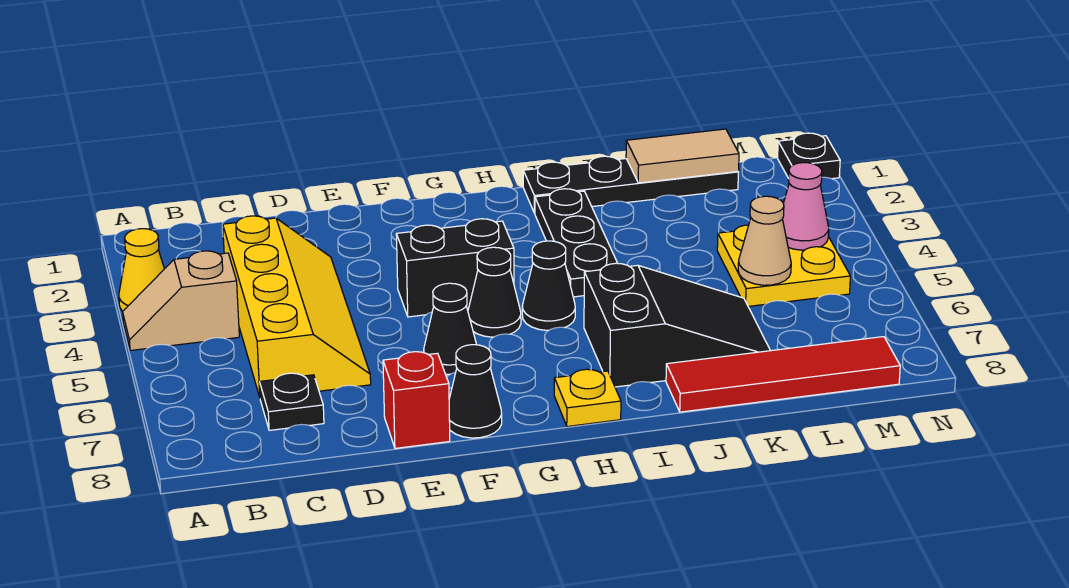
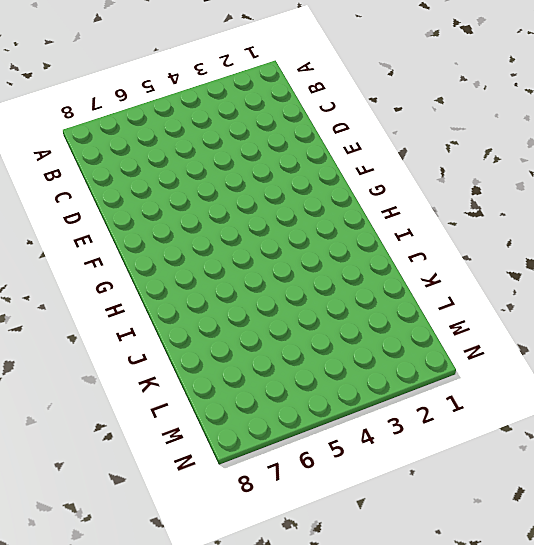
none -> yellow cone A3 level 1
none -> tan slope A4:B4 level 1 top B
none -> yellow slope C3:D6 level 1 top C

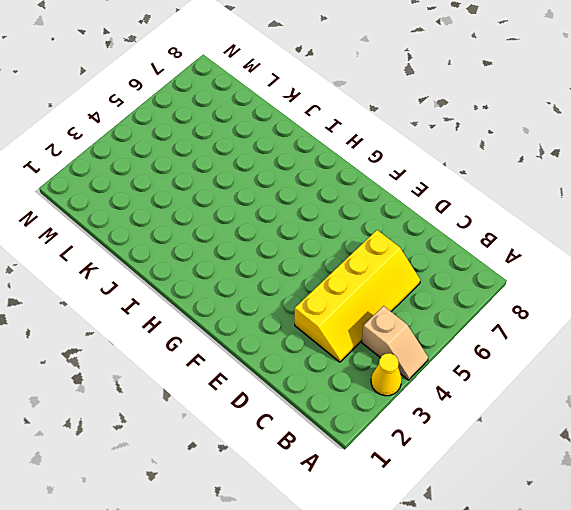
yellow slope C3:D6 level 1 top D -> yellow slope C3:D6 level 1 top C
none -> black plate C7 level 1
none -> red brick E8 level 1
none -> black brick F4:G4 level 1

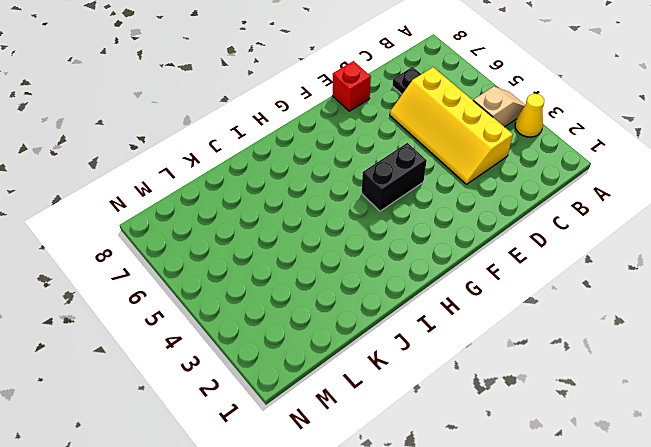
none -> black cone F6 level 1
none -> black cone F8 level 1
none -> black cone G5 level 1

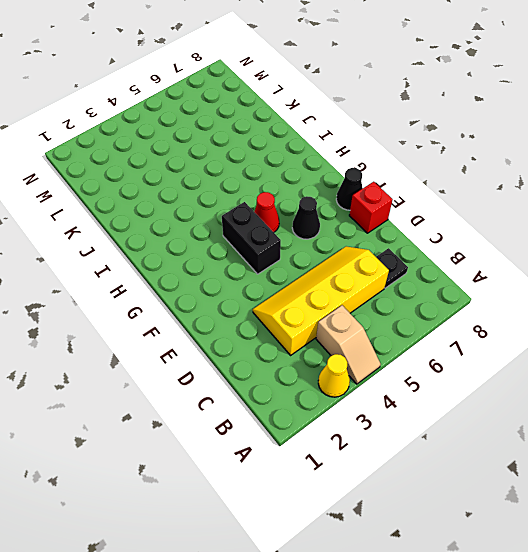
red cone G5 level 1 -> black cone G5 level 1
none -> black cone H5 level 1
none -> yellow plate H8 level 1
none -> black plate I1:L1 level 1

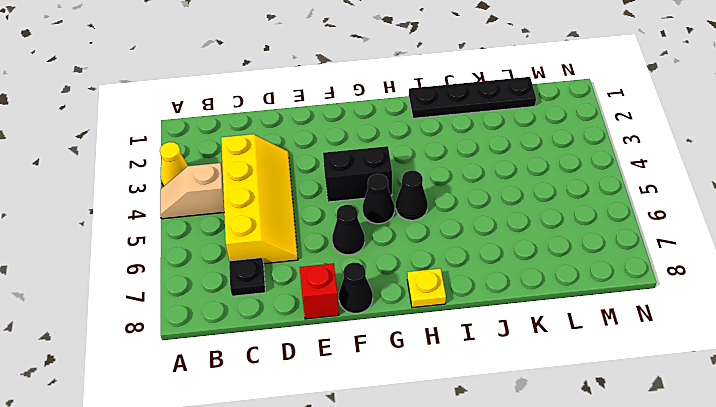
none -> black plate I2:I4 level 1
none -> black slope I6:K7 level 1 top I
none -> red tile J8:M8 level 1

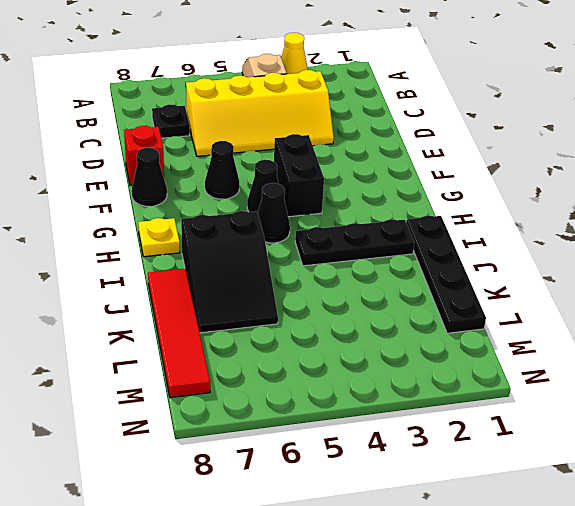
none -> yellow plate L4:M5 level 1
none -> black plate N1 level 1
none -> tan tile K1:L1 level 2

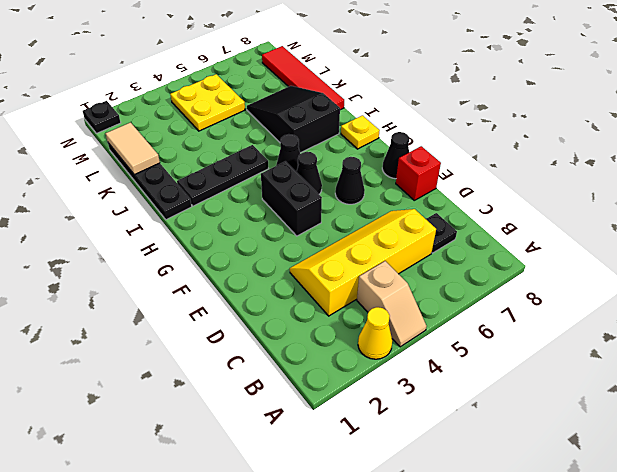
none -> tan cone L5 level 2
none -> pink cone M4 level 2

